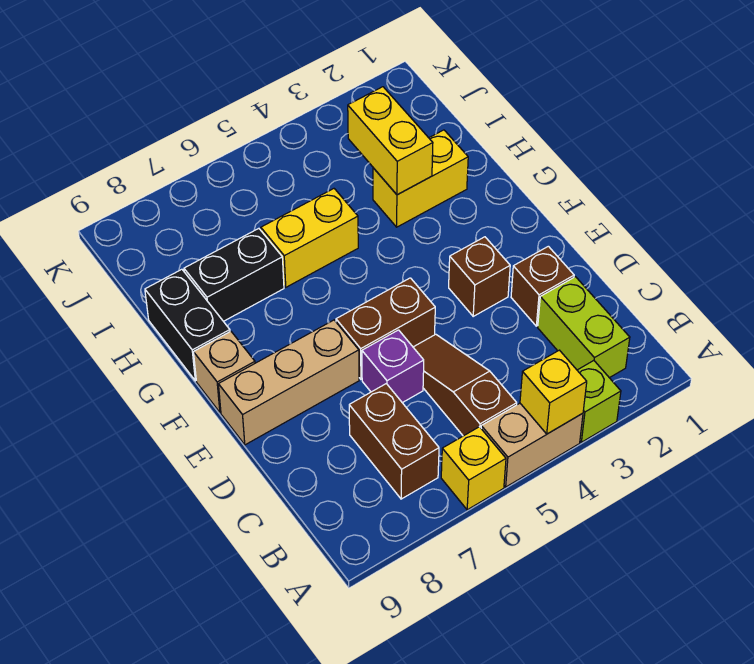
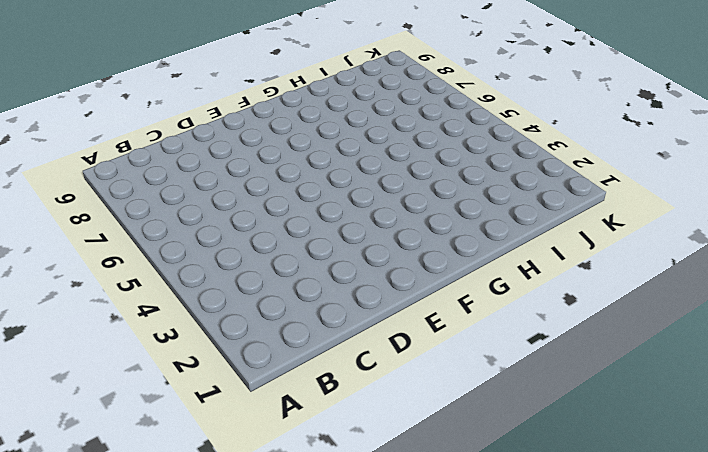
none -> lime brick A3 level 1
none -> tan brick A4:A5 level 1
none -> yellow brick A6 level 1

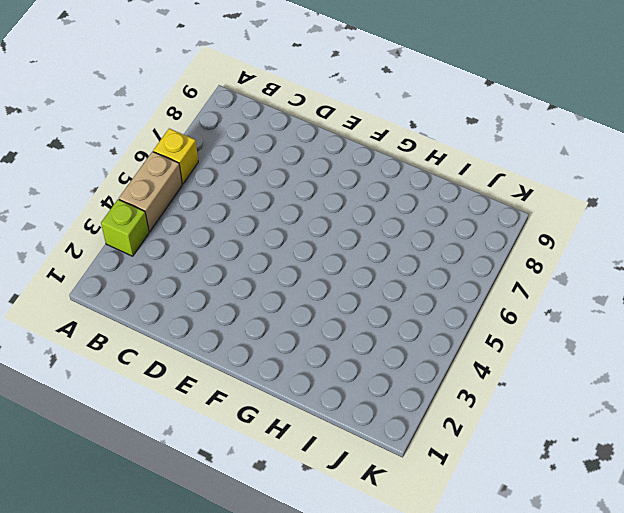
none -> lime brick B2:C2 level 1
none -> brown slope B5:D5 level 1 top B
none -> brown brick B7:C7 level 1

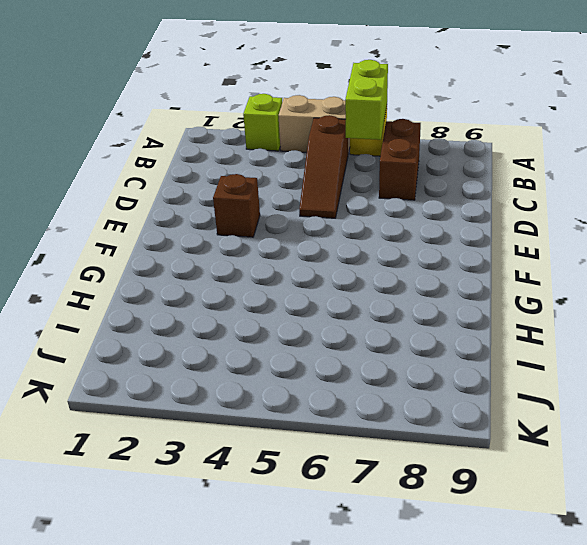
lime brick A6:B6 level 2 -> lime brick B2:C2 level 1
none -> brown brick D2 level 1
none -> purple brick D6 level 1
none -> brown brick E5:E6 level 1

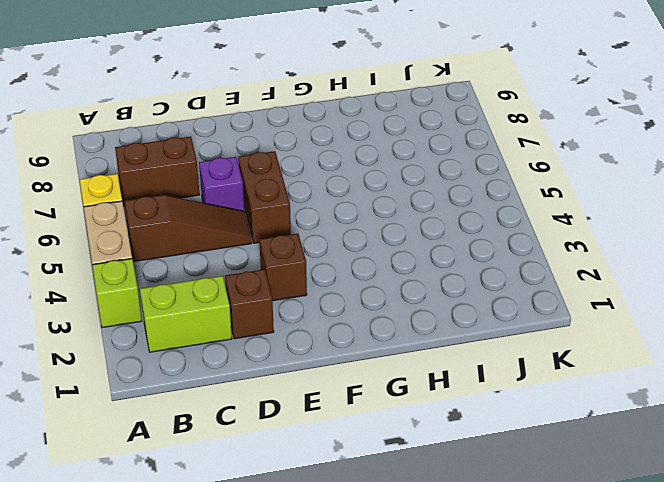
none -> tan brick E7:E9 level 1
none -> tan brick F9 level 1
none -> black brick G9:H9 level 1

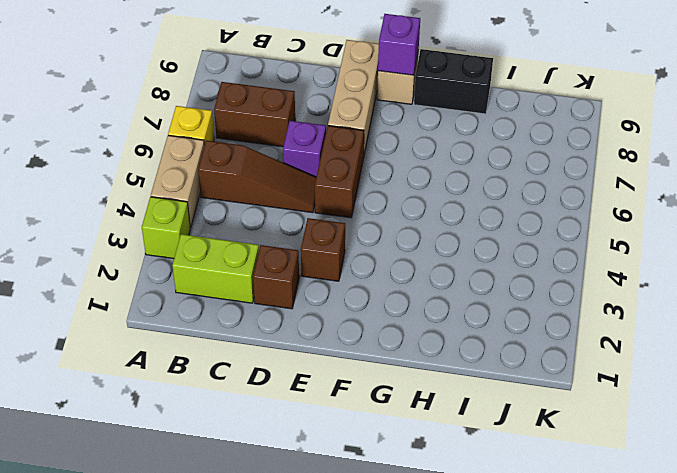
purple brick F9 level 2 -> none
none -> yellow brick H2:H3 level 1
none -> yellow brick H5:H6 level 1
none -> black brick H7:H8 level 1

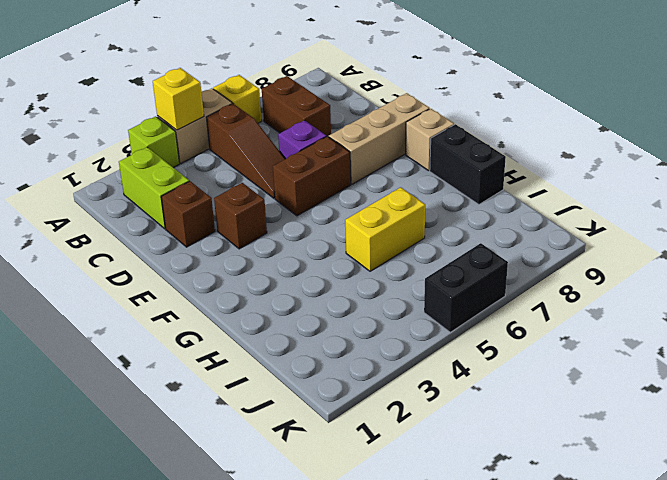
black brick K5:K6 level 1 -> black brick H7:H8 level 1
none -> yellow brick H2:H3 level 1
none -> yellow brick H3:I3 level 2

